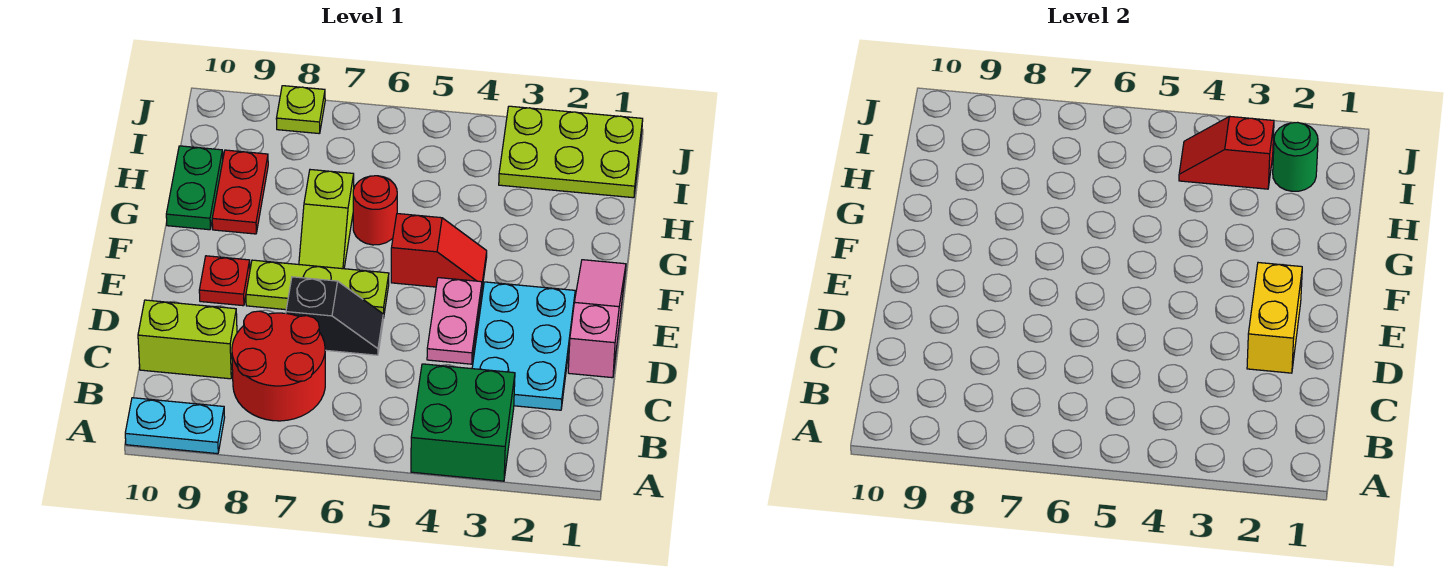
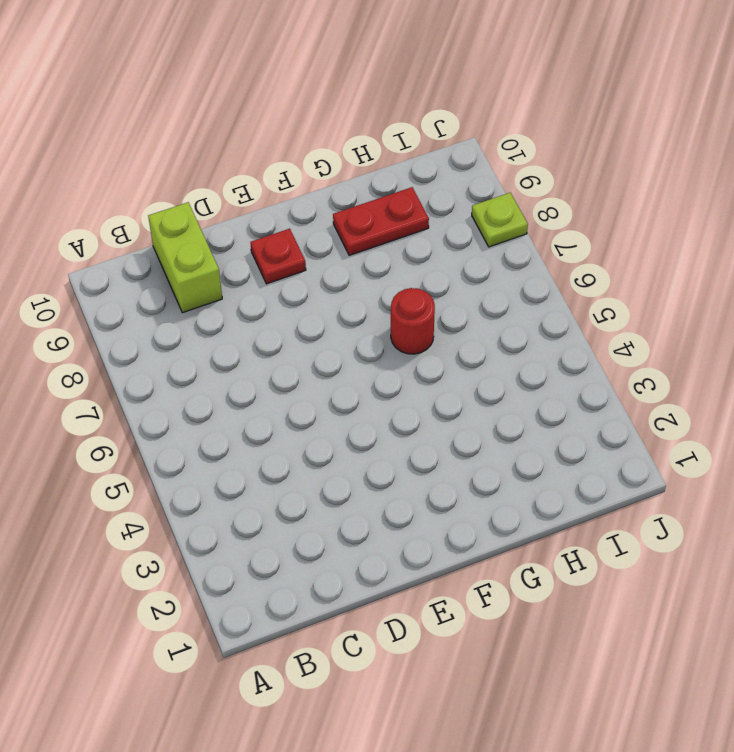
none -> green brick A3:B4 level 1
none -> cyan plate A9:A10 level 1
none -> red round brick B7:C8 level 1

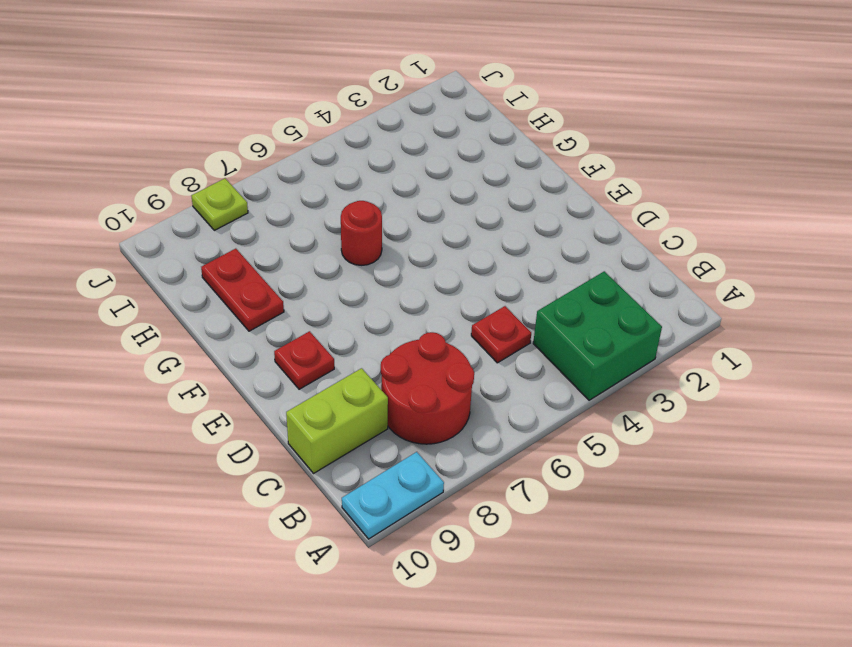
red plate C5 level 1 -> none
none -> cyan plate C2:E3 level 1
none -> pink slope D1:F1 level 1 top D
none -> pink plate D4:E4 level 1

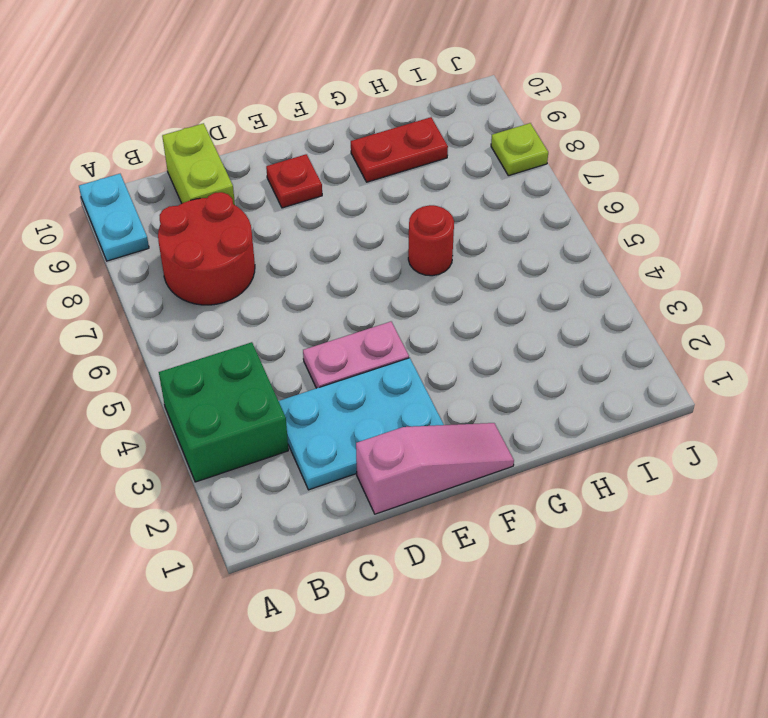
none -> black slope D6:D7 level 1 top 7
none -> lime plate E6:E8 level 1
none -> red slope F4:F5 level 1 top 5

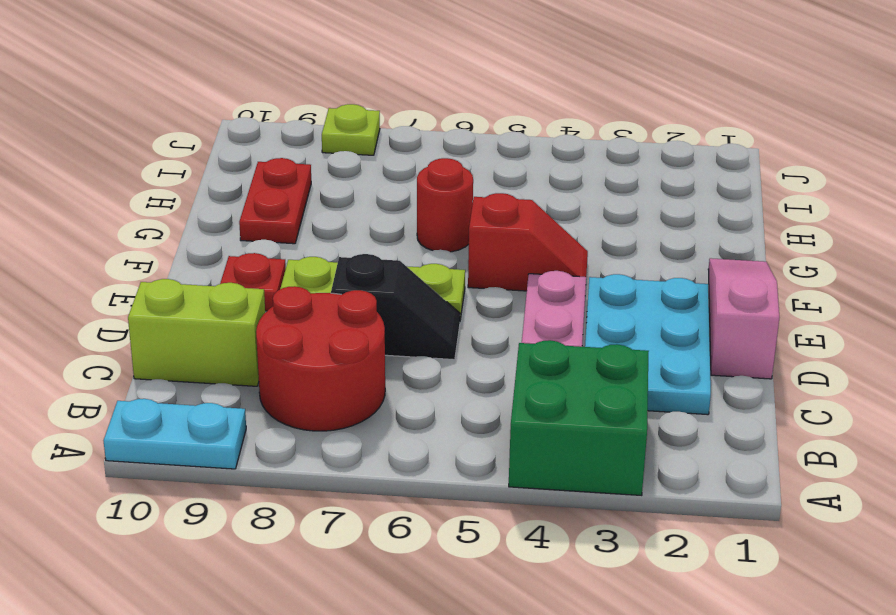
none -> lime slope F7:G7 level 1 top G
none -> green plate G10:H10 level 1
none -> lime plate I1:J3 level 1

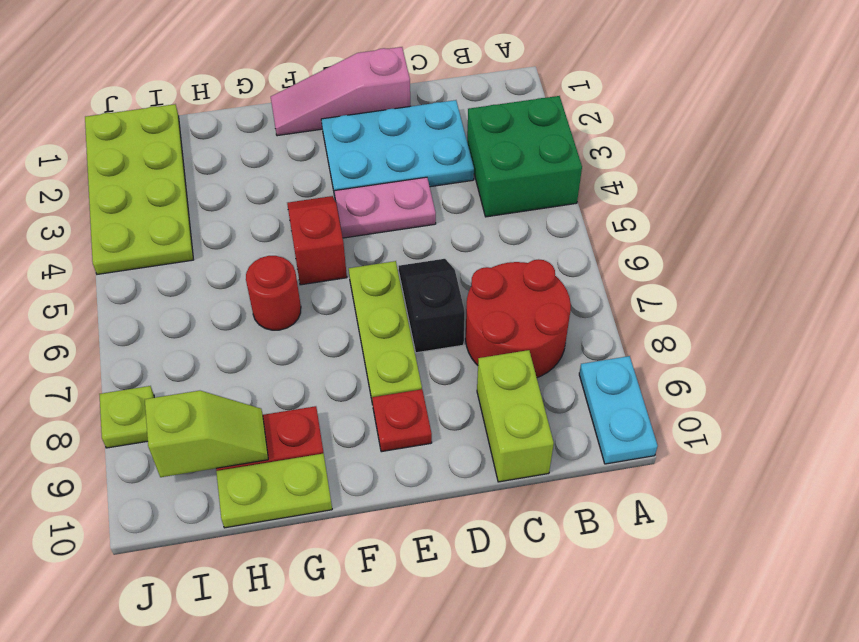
lime plate G10:H10 level 1 -> green plate G10:H10 level 1
lime slope H9:I9 level 2 top I -> lime slope F7:G7 level 1 top G
lime plate I1:J4 level 1 -> lime plate I1:J3 level 1
none -> yellow brick D2:E2 level 2
none -> green round brick I2 level 2
none -> red slope I3:I4 level 2 top 3

